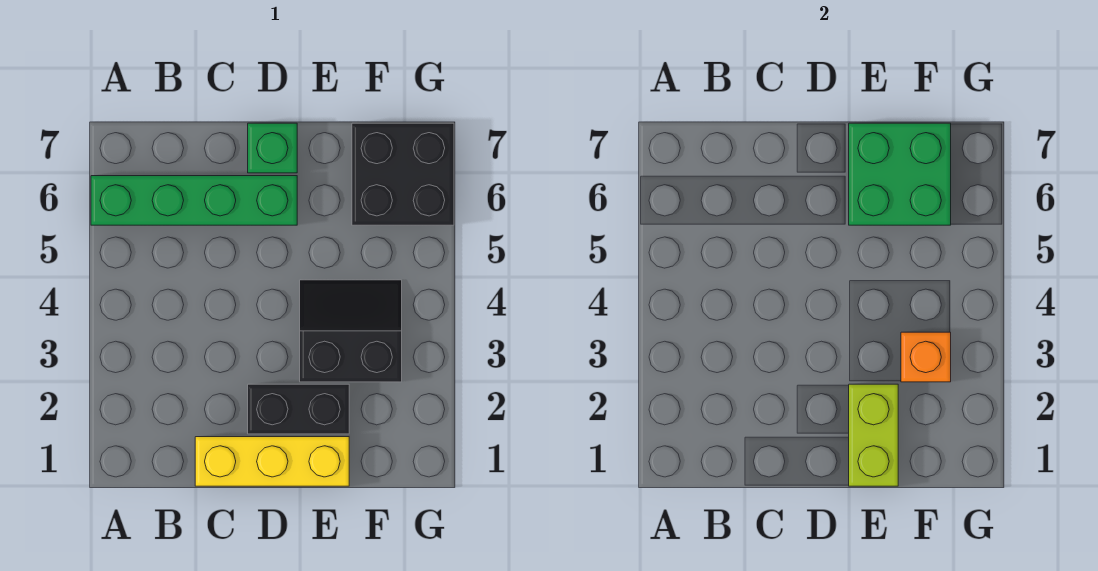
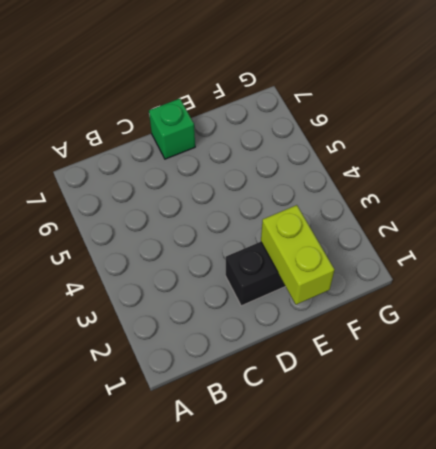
none -> green brick A6:D6 level 1
none -> yellow brick C1:E1 level 1

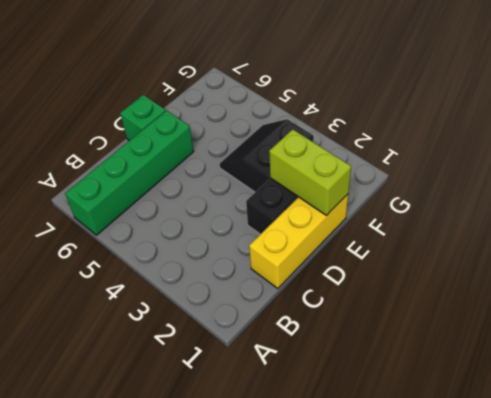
none -> black brick F6:G7 level 1
none -> green brick E6:F7 level 2

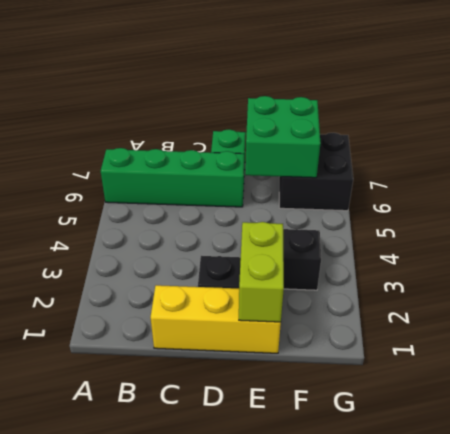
none -> orange brick F3 level 2

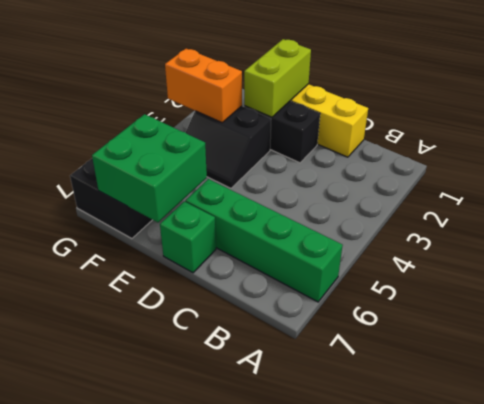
orange brick F3:G3 level 2 -> orange brick F3 level 2

